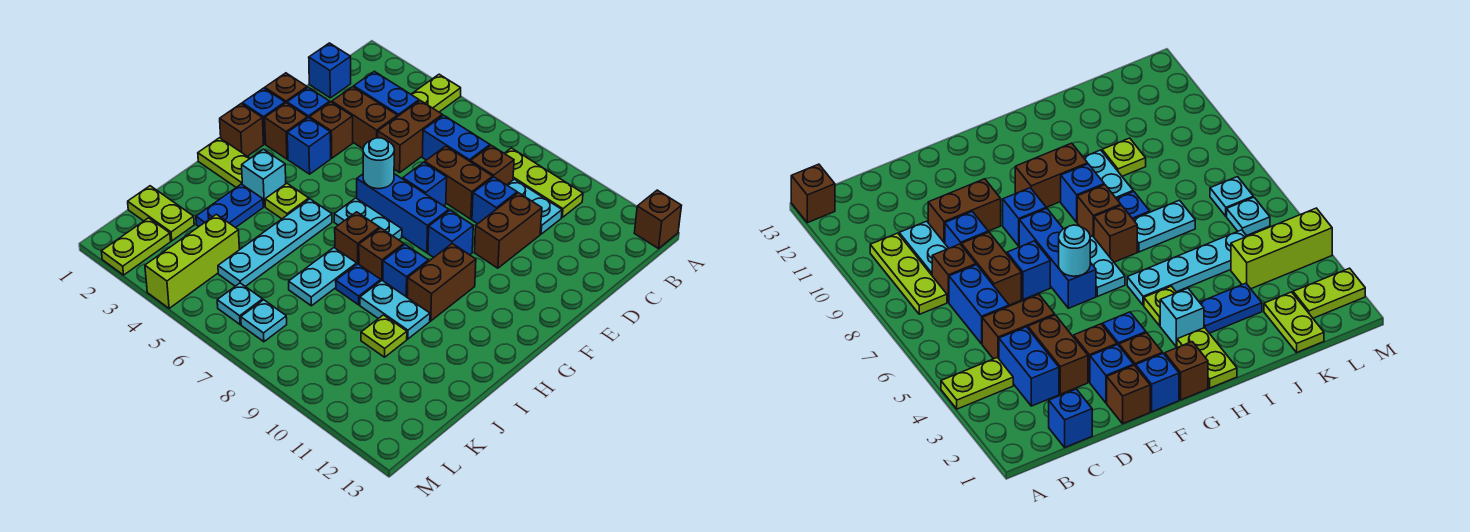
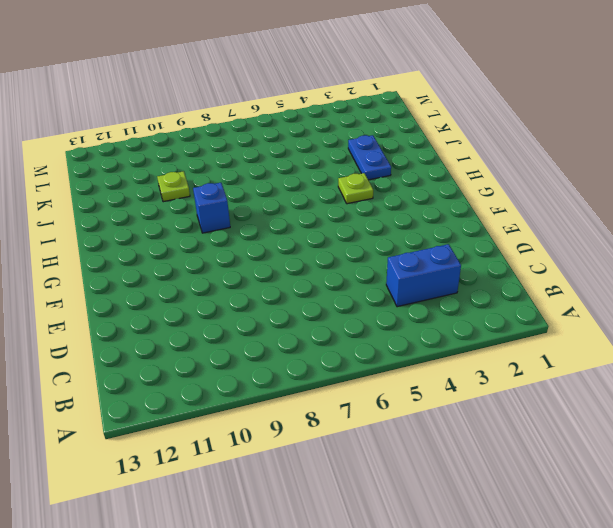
none -> lime plate A4:B4 level 1
none -> brown brick A13 level 1
none -> lime plate B8:B10 level 1
none -> blue brick C1 level 1

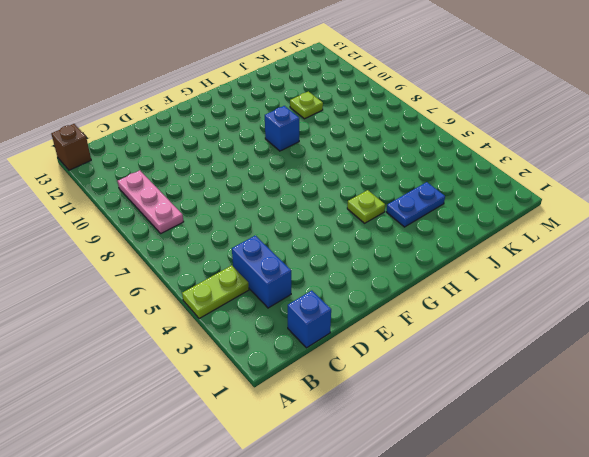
pink plate B8:B10 level 1 -> lime plate B8:B10 level 1
none -> brown brick C5:D5 level 1
none -> blue brick C6:C7 level 1
none -> brown brick C8 level 1
none -> cyan plate C9:C10 level 1

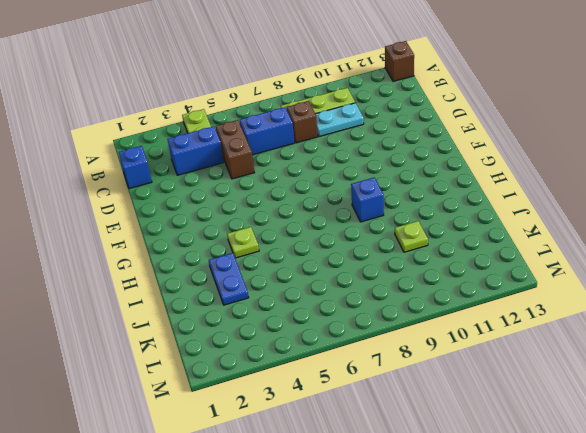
none -> brown brick D3:D4 level 1
none -> brown brick D7:D8 level 1
none -> blue brick D9 level 1
none -> brown brick D10:E10 level 1

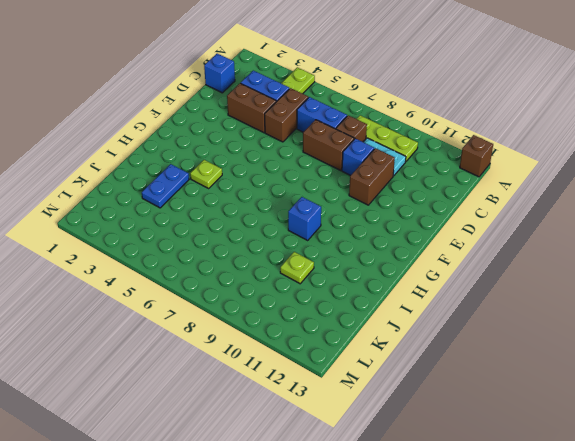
none -> brown brick E1 level 1
none -> blue brick E2 level 1
none -> brown brick E3 level 1
none -> blue brick E7 level 1

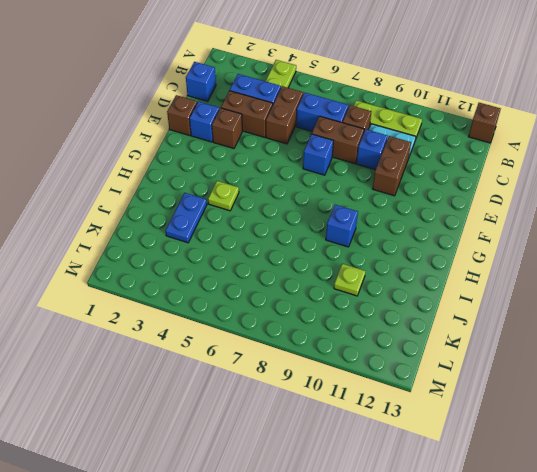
none -> blue brick F1 level 1
none -> brown brick F2 level 1
none -> blue brick F3 level 1
none -> blue brick F6:F8 level 1

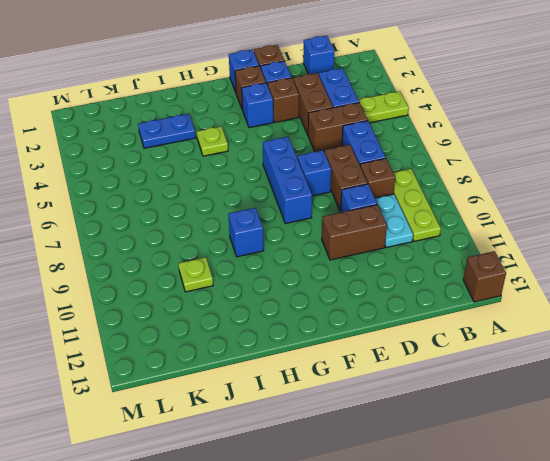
none -> blue brick F9 level 1
none -> brown brick G1 level 1
none -> cyan plate G6:G7 level 1
none -> brown brick G10:H10 level 1

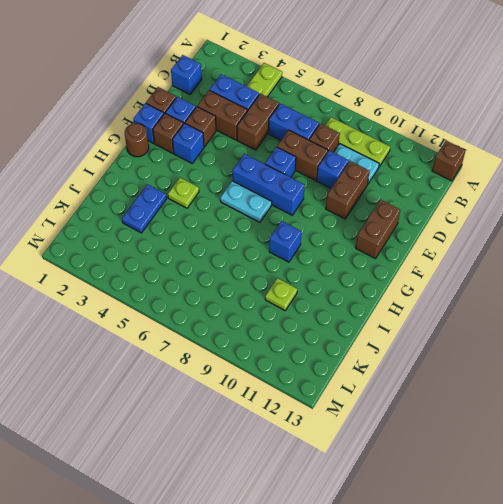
brown brick E12:F12 level 1 -> brown brick G10:H10 level 1
brown round brick G1 level 1 -> brown brick G1 level 1
none -> blue brick F9 level 1
none -> lime plate H1:H2 level 1
none -> cyan brick H3 level 1
none -> cyan plate H5:K5 level 1

